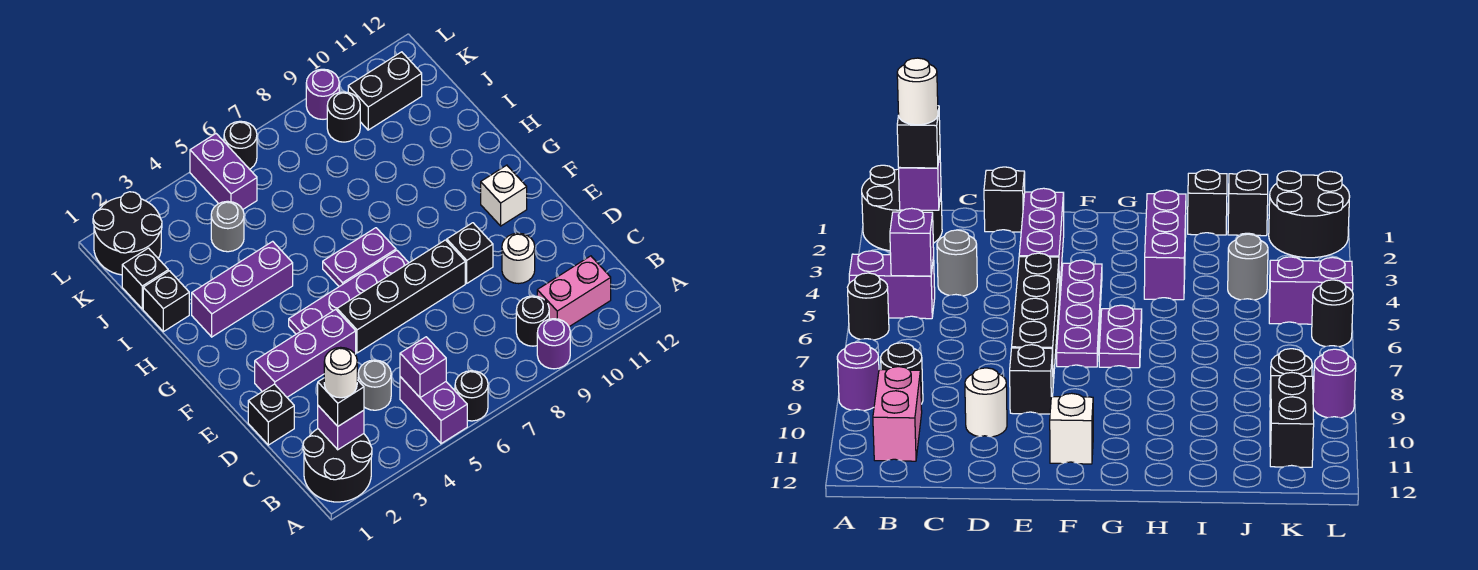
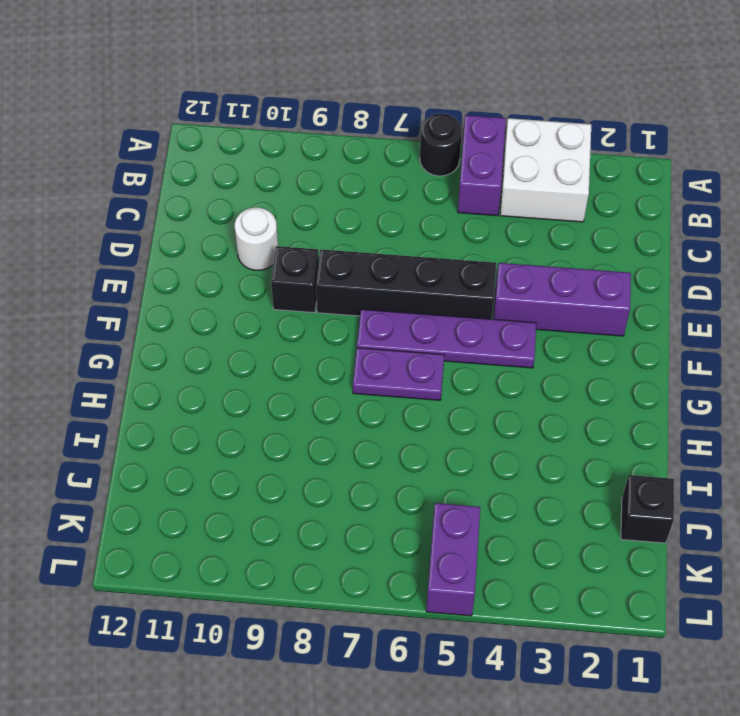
white brick A3:B4 level 1 -> none
none -> black round brick A1:B2 level 1
none -> purple round brick A9 level 1
none -> black round brick B9 level 1

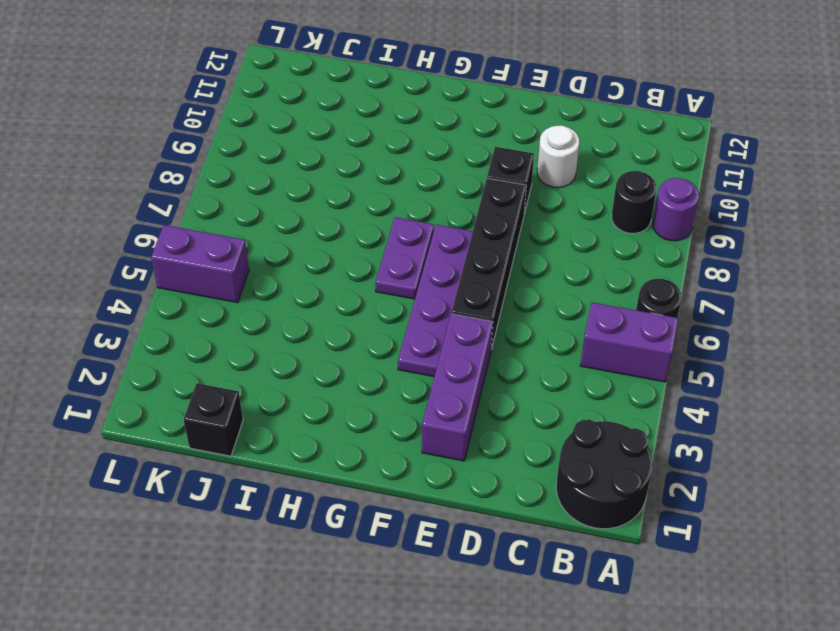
none -> pink brick B10:B11 level 1
none -> grey round brick C4 level 1
none -> black brick D1 level 1

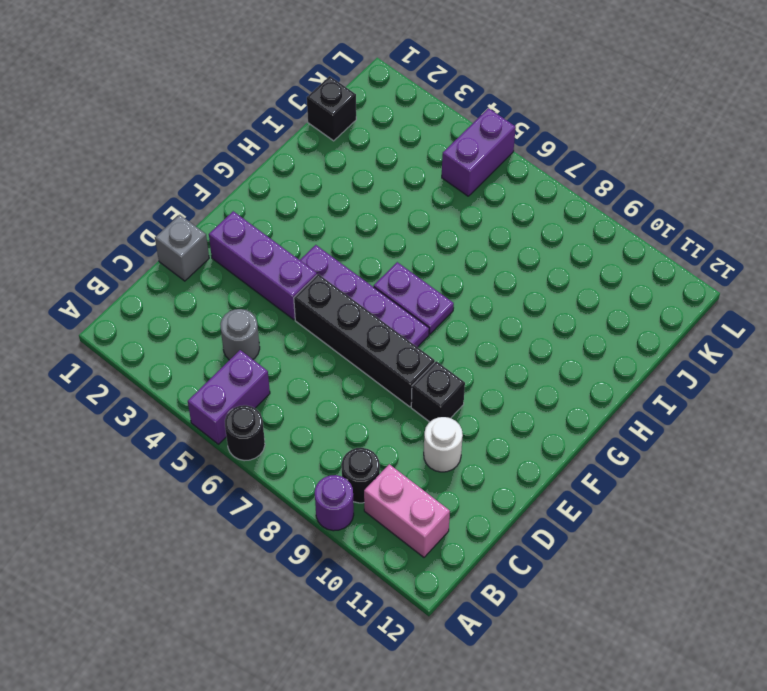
grey brick D1 level 1 -> black brick D1 level 1
none -> black round brick A1:B2 level 1
none -> white brick F11 level 1
none -> purple brick H2:H4 level 1

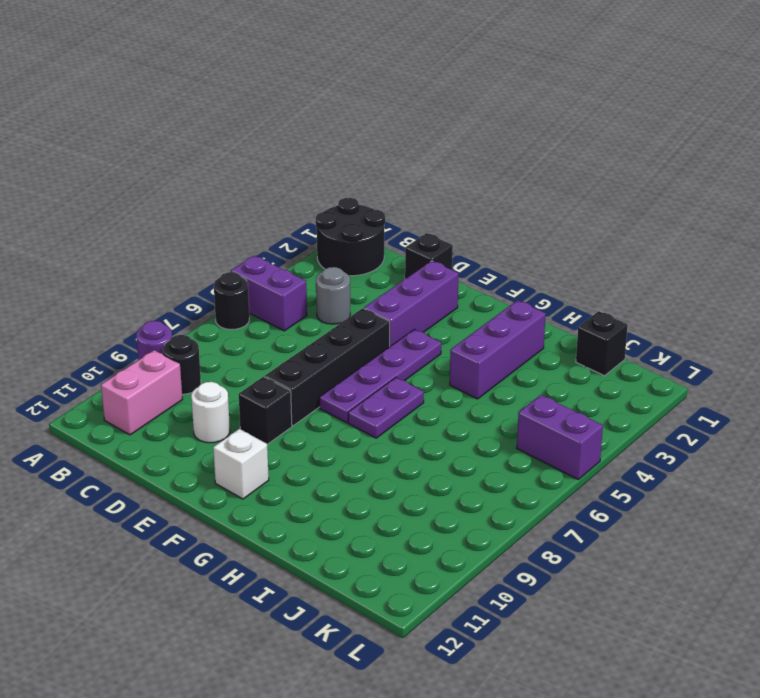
none -> black brick I1 level 1
none -> grey round brick J4 level 1
none -> black round brick K1:L2 level 1

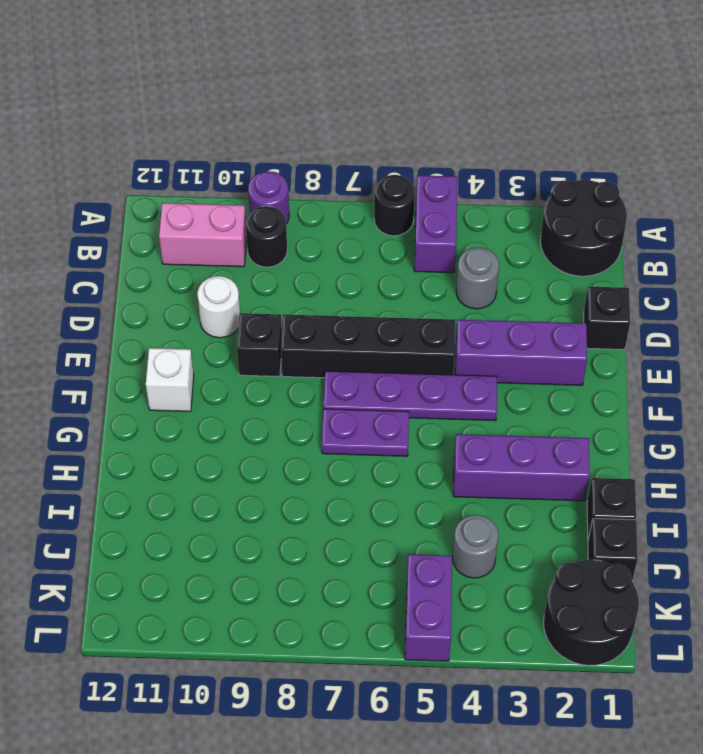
none -> black round brick K9 level 1
none -> black brick K10:K11 level 1
none -> black round brick L6 level 1

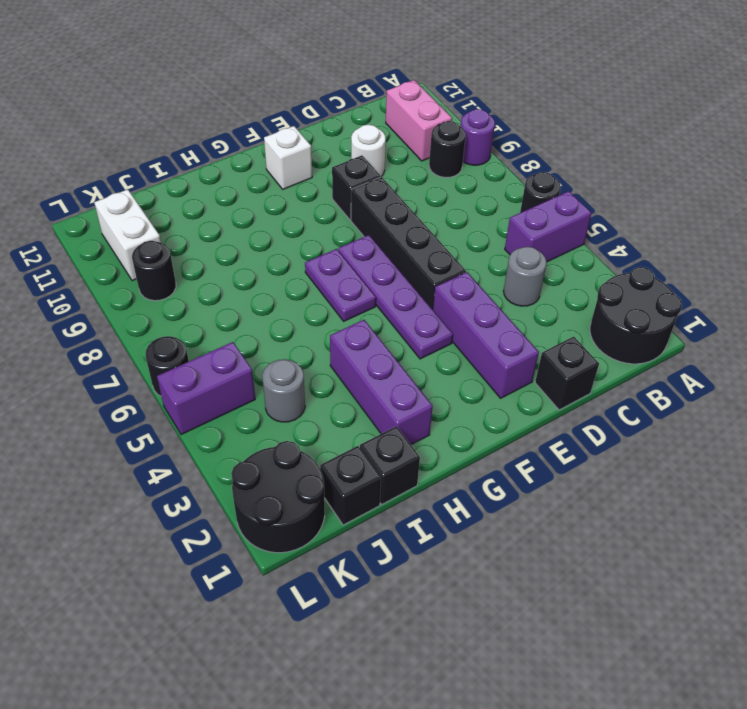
white brick K10:K11 level 1 -> black brick K10:K11 level 1
none -> purple round brick L9 level 1
none -> purple brick B2 level 2
none -> purple brick B5 level 2

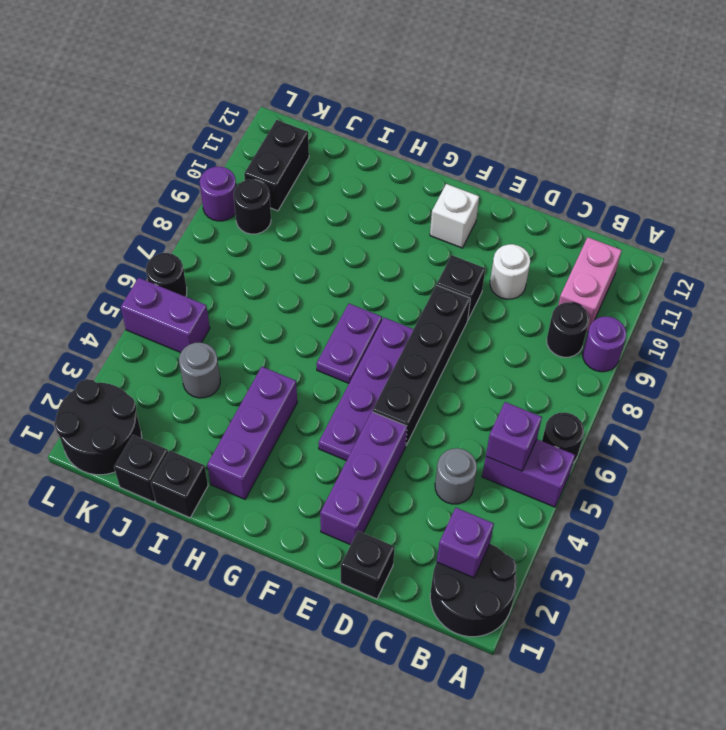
none -> black brick B2 level 3
none -> white round brick B2 level 4

